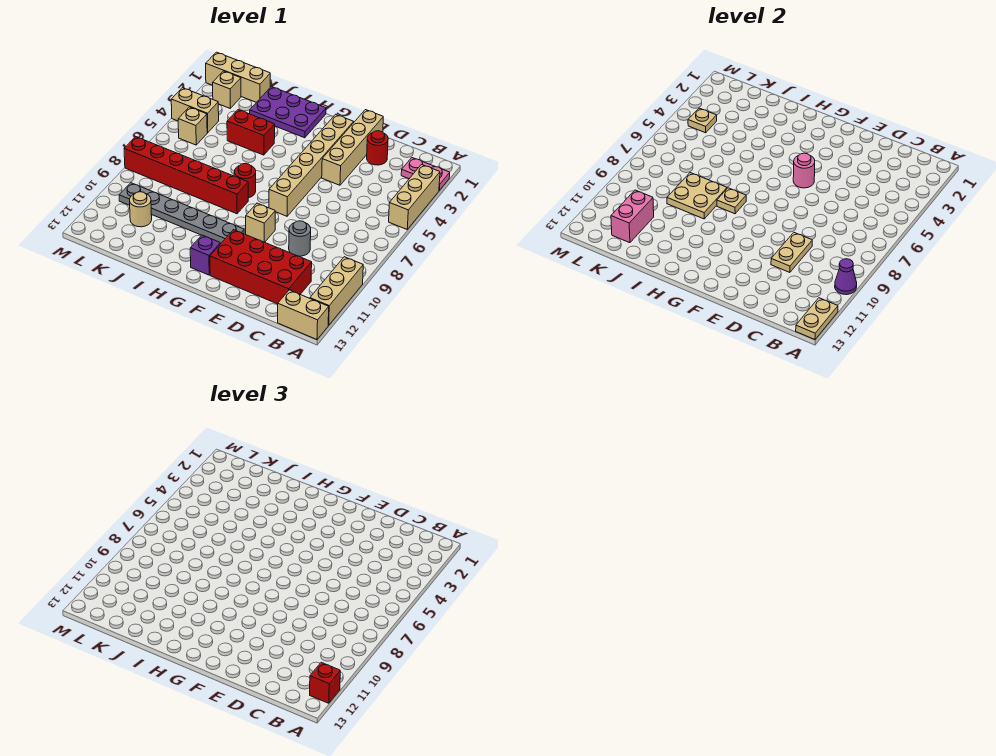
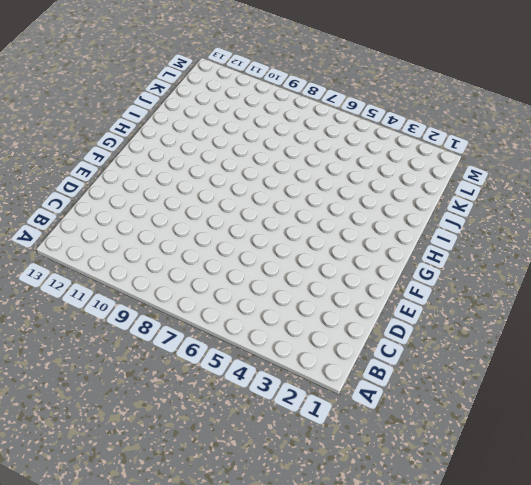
none -> pink plate A2:B2 level 1
none -> tan brick A3:A5 level 1
none -> tan brick A10:A12 level 1
none -> tan brick A13:B13 level 1

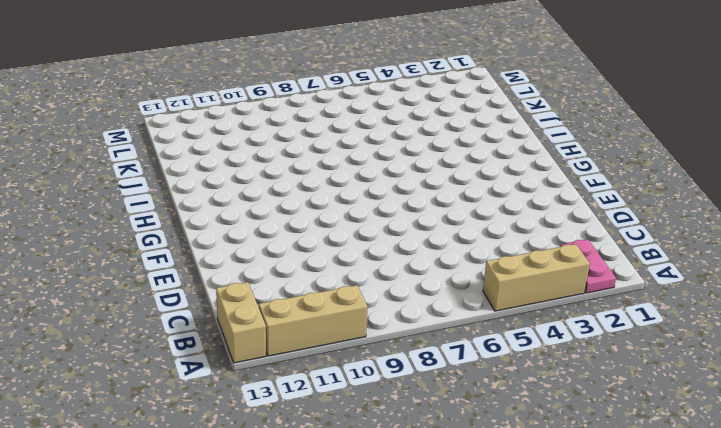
none -> red brick C11:F12 level 1
none -> red round brick D2 level 1
none -> grey round brick D9 level 1
none -> tan brick E1:E4 level 1

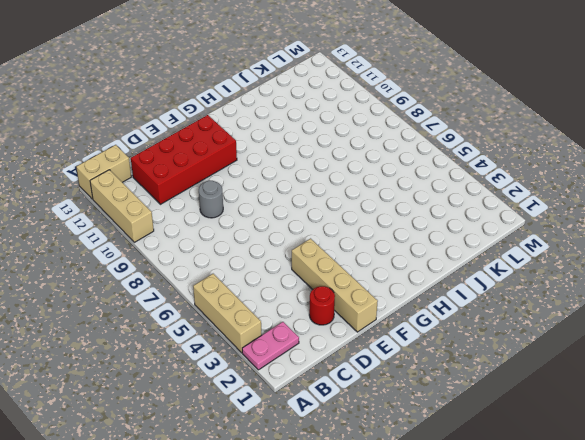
none -> tan brick F2:F7 level 1
none -> tan brick F9 level 1
none -> grey plate G10:L10 level 1
none -> purple brick G12 level 1

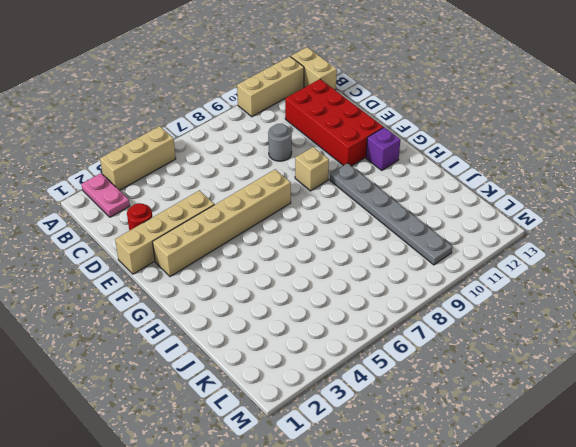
none -> purple plate H1:J2 level 1
none -> red round brick H7 level 1
none -> red brick H8:M8 level 1
none -> red brick I4:J4 level 1

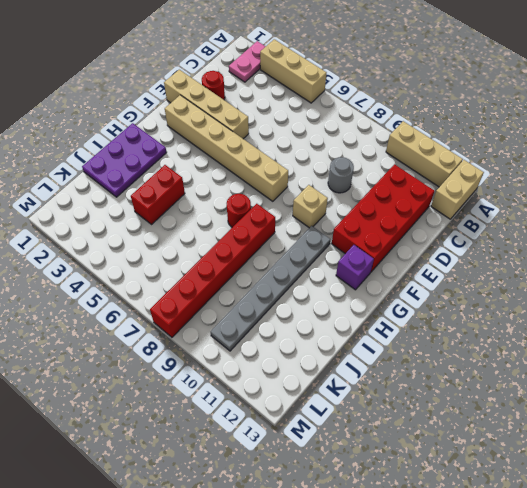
none -> tan brick K1:M1 level 1
none -> tan round brick K11 level 1
none -> tan brick L2 level 1
none -> tan brick L4:M4 level 1

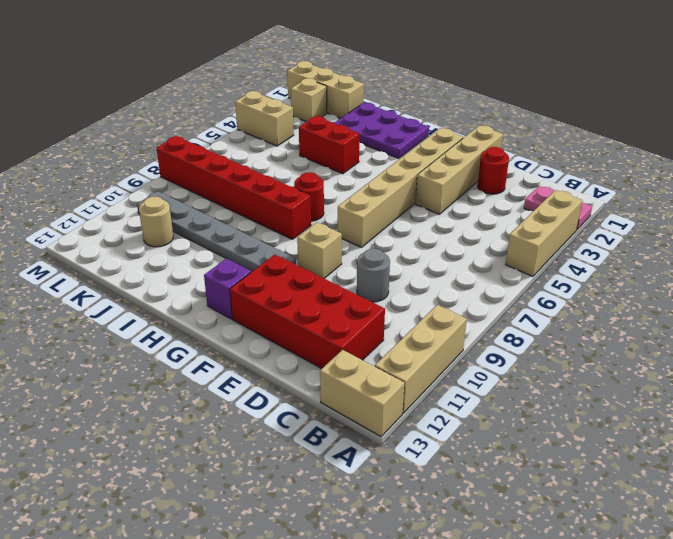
none -> tan brick L5 level 1
none -> purple cone A10 level 2
none -> tan plate A12:A13 level 2
none -> tan plate D9:D10 level 2

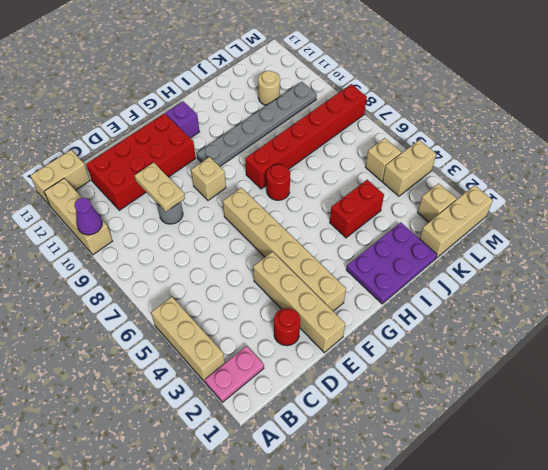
none -> tan plate A12:A13 level 2
none -> pink round brick F5 level 2
none -> tan plate H8 level 2
none -> tan plate I8:J9 level 2

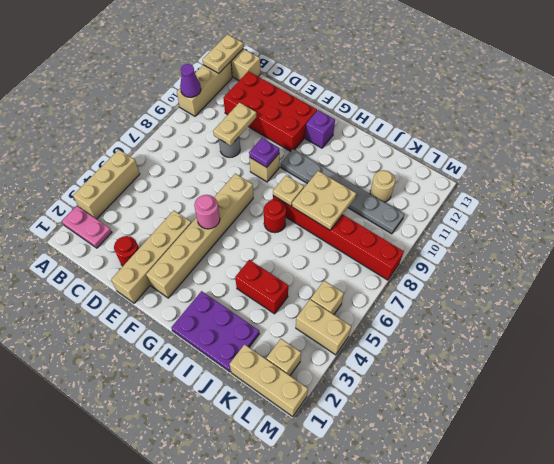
purple plate F9 level 2 -> none
none -> pink brick K11:K12 level 2
none -> tan plate L4 level 2
none -> red brick A12 level 3

